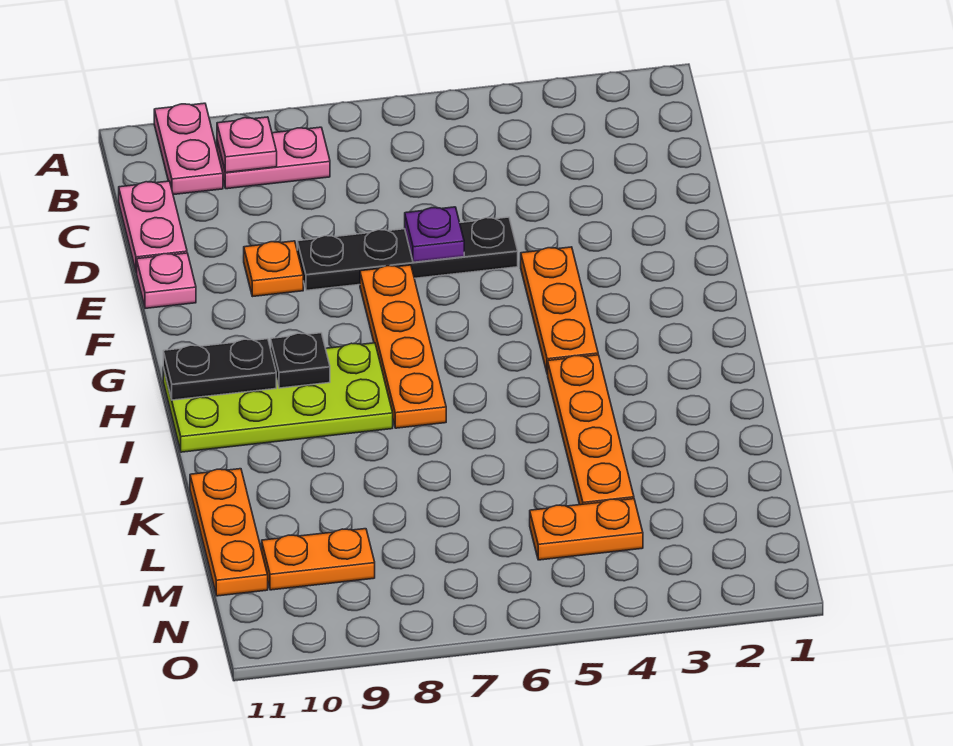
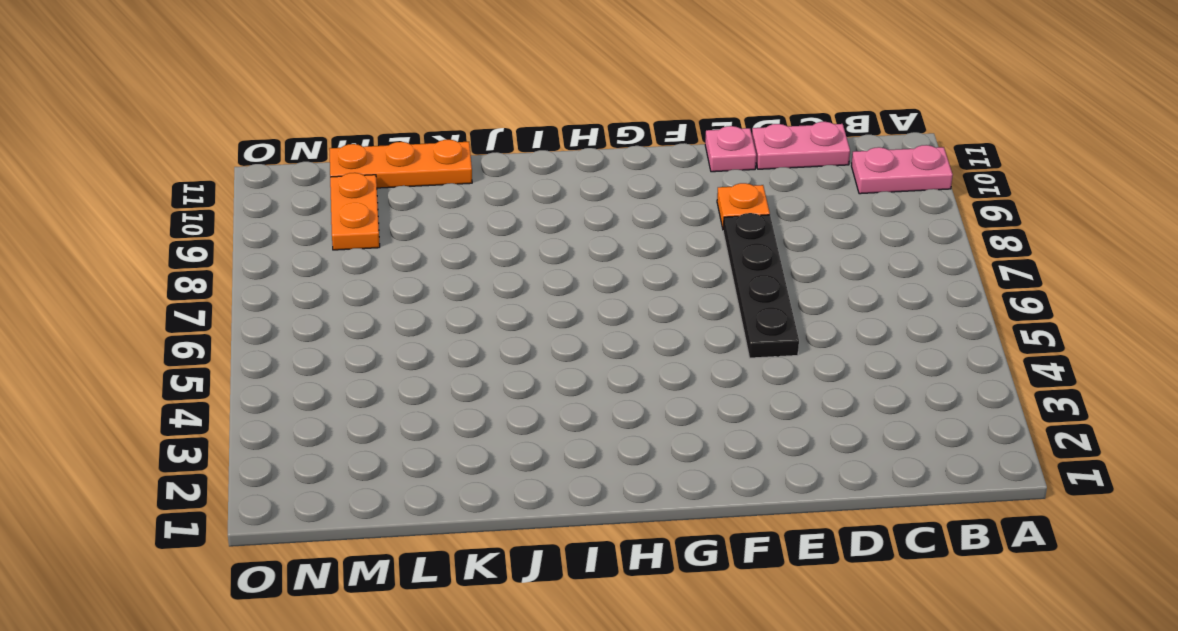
none -> pink plate B8:B9 level 1
none -> orange plate F4:H4 level 1
none -> orange plate F7:I7 level 1

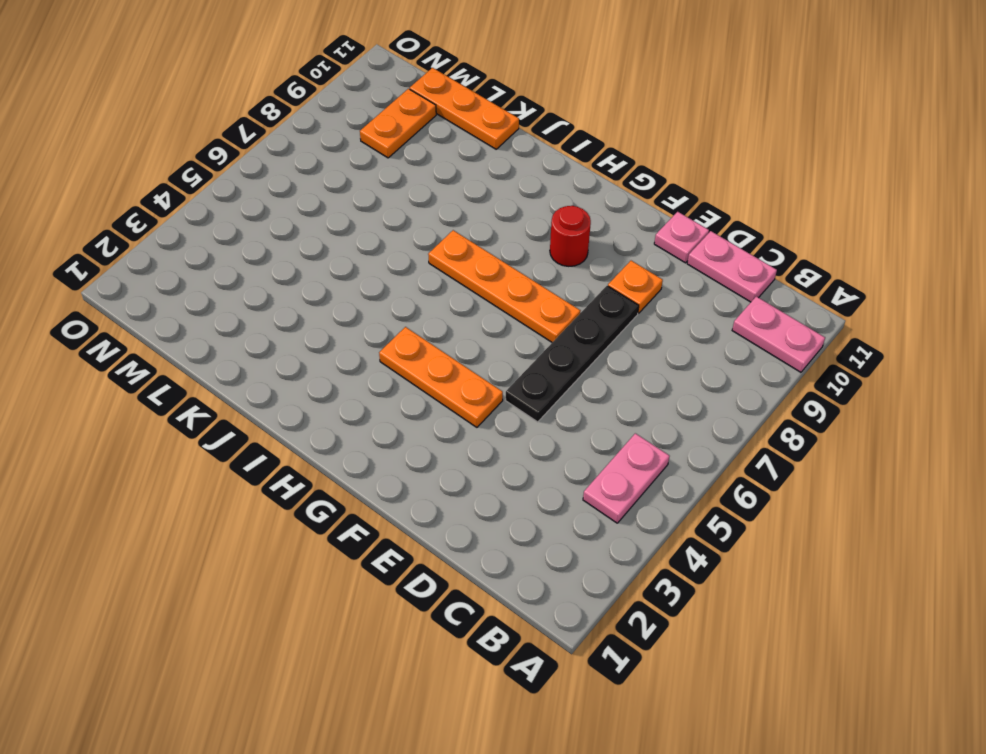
pink plate B4:B5 level 1 -> pink plate B8:B9 level 1
red round brick G9 level 1 -> none
none -> lime plate H8:I11 level 1
none -> orange plate I4:L4 level 1
none -> orange plate M4:M5 level 1

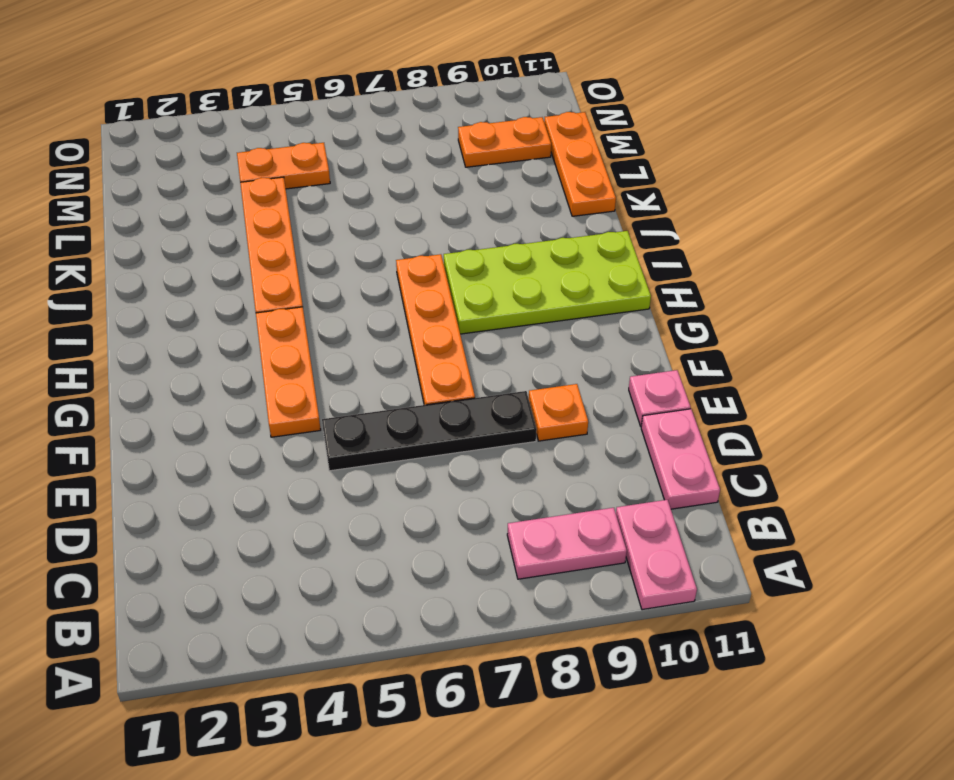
none -> pink plate B9 level 2
none -> purple plate E6 level 2
none -> black plate H9 level 2

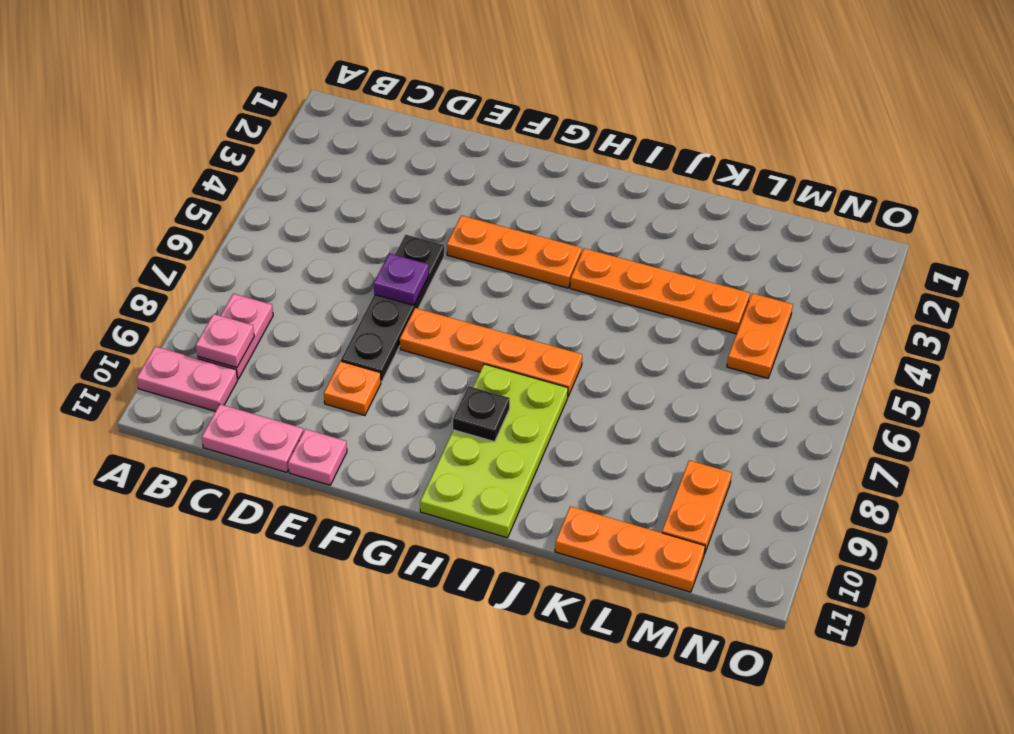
none -> black plate H10:H11 level 2

